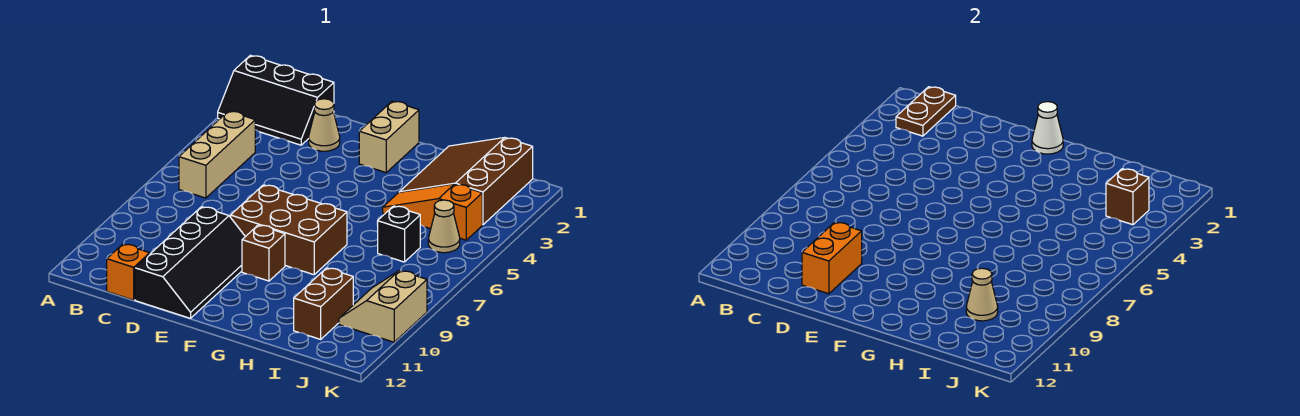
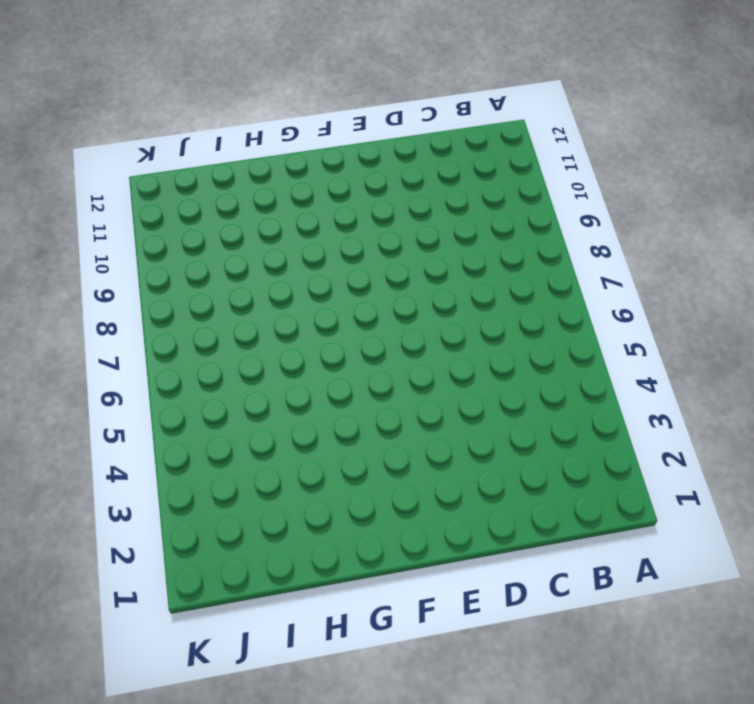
none -> black slope A1:C2 level 1 top 1
none -> tan brick B4:B6 level 1
none -> orange brick C12 level 1

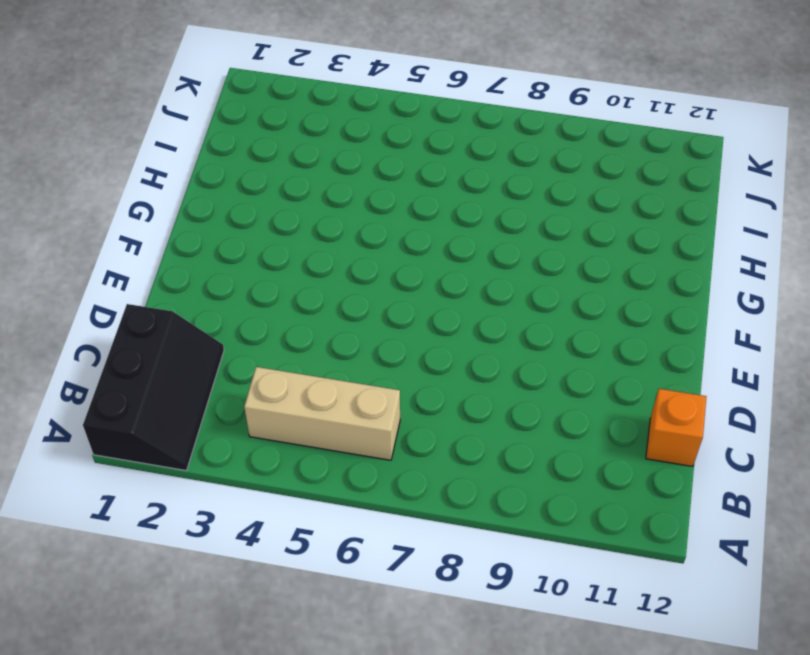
none -> tan cone D2 level 1
none -> black slope D9:E12 level 1 top D
none -> brown brick E7:G8 level 1

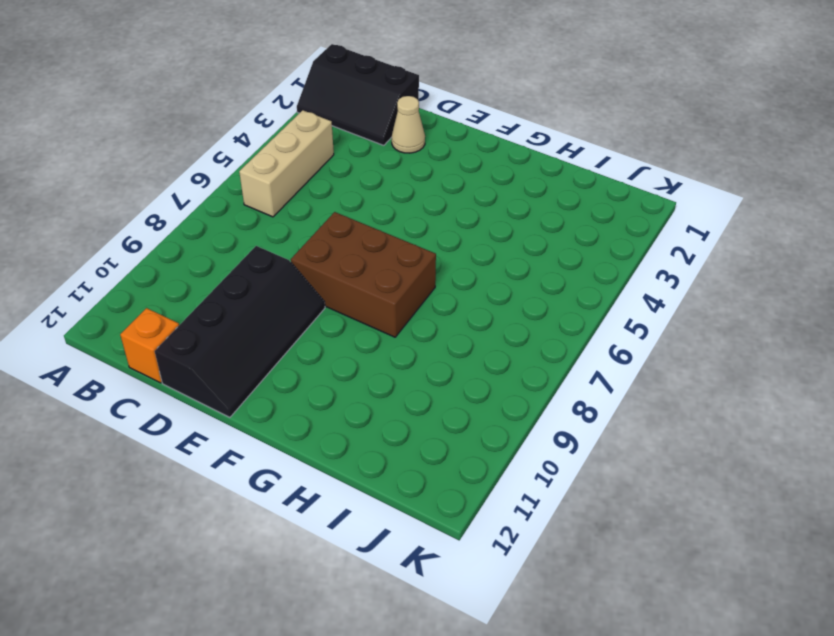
none -> tan brick F1:F2 level 1
none -> brown brick F9 level 1
none -> brown slope H1:J3 level 1 top J

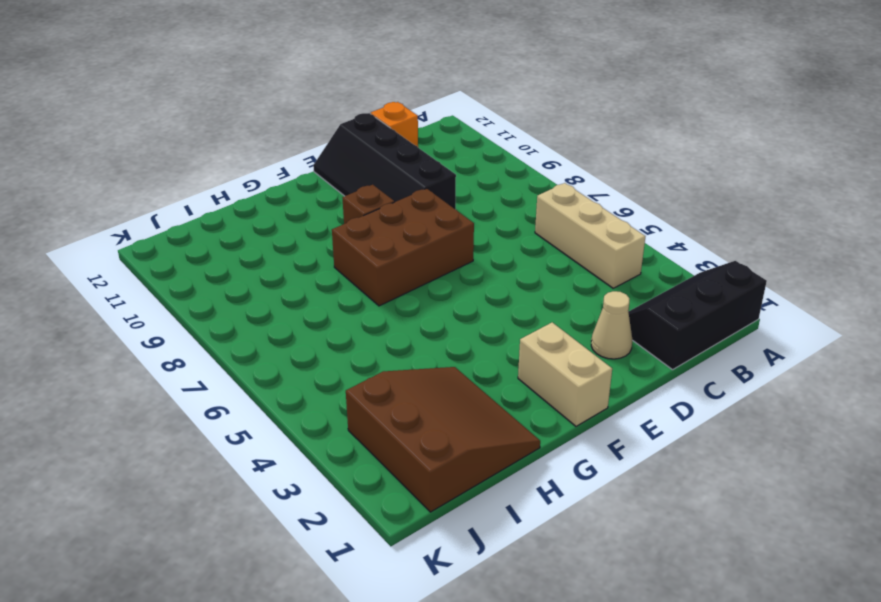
none -> orange slope H4:J4 level 1 top J
none -> black brick I6 level 1
none -> brown brick I10:I11 level 1

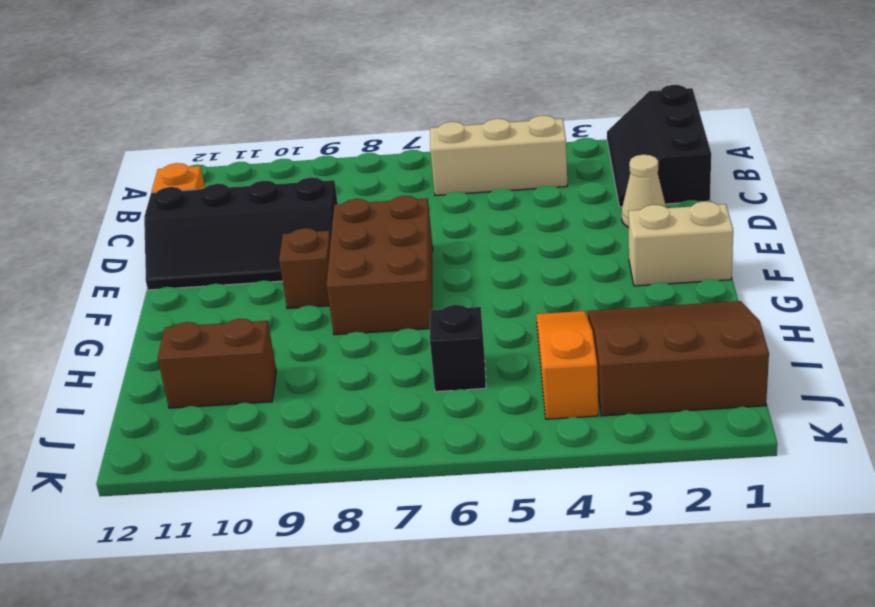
none -> tan cone J5 level 1
none -> tan slope J9:K10 level 1 top K
none -> brown plate B1:B2 level 2

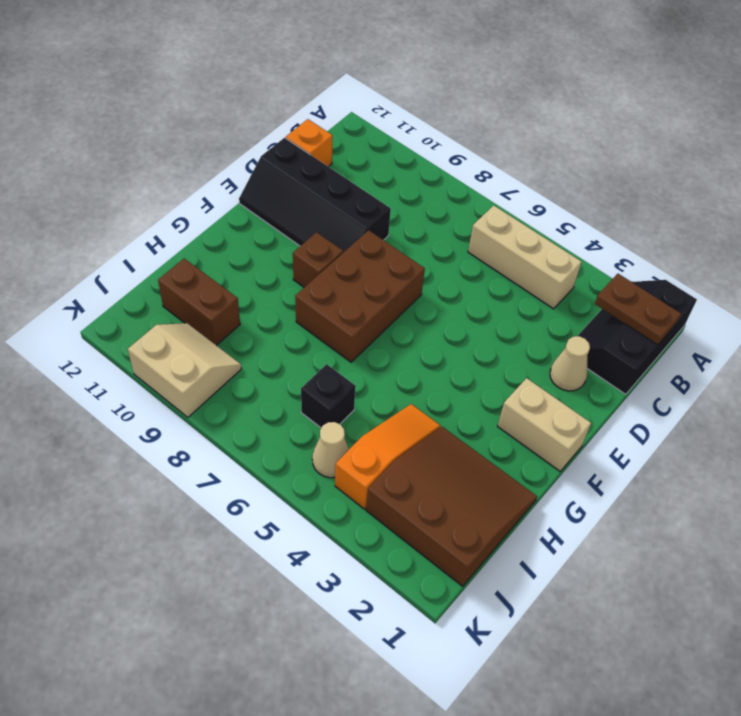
none -> orange brick D10:D11 level 2
none -> white cone F1 level 2
none -> tan cone I10 level 2

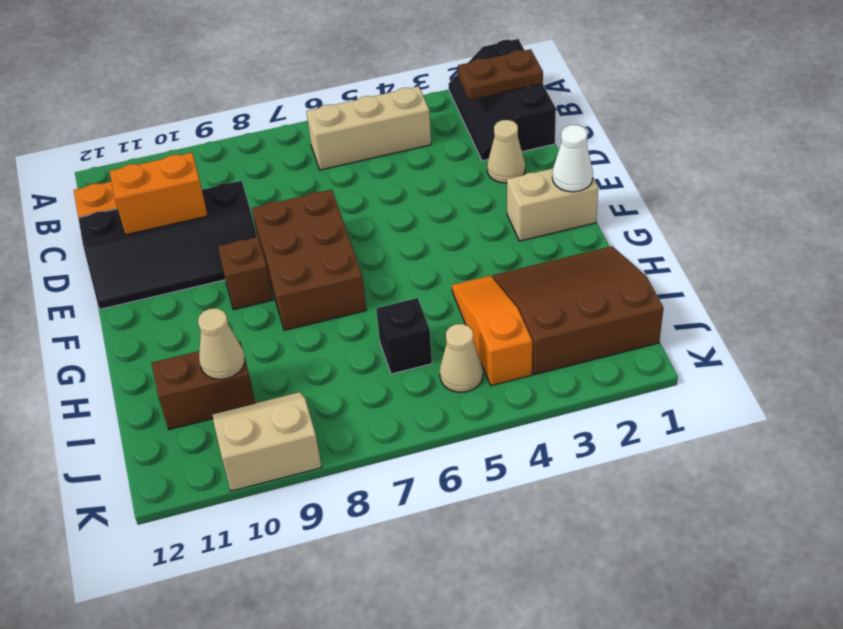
none -> brown brick J3 level 2

